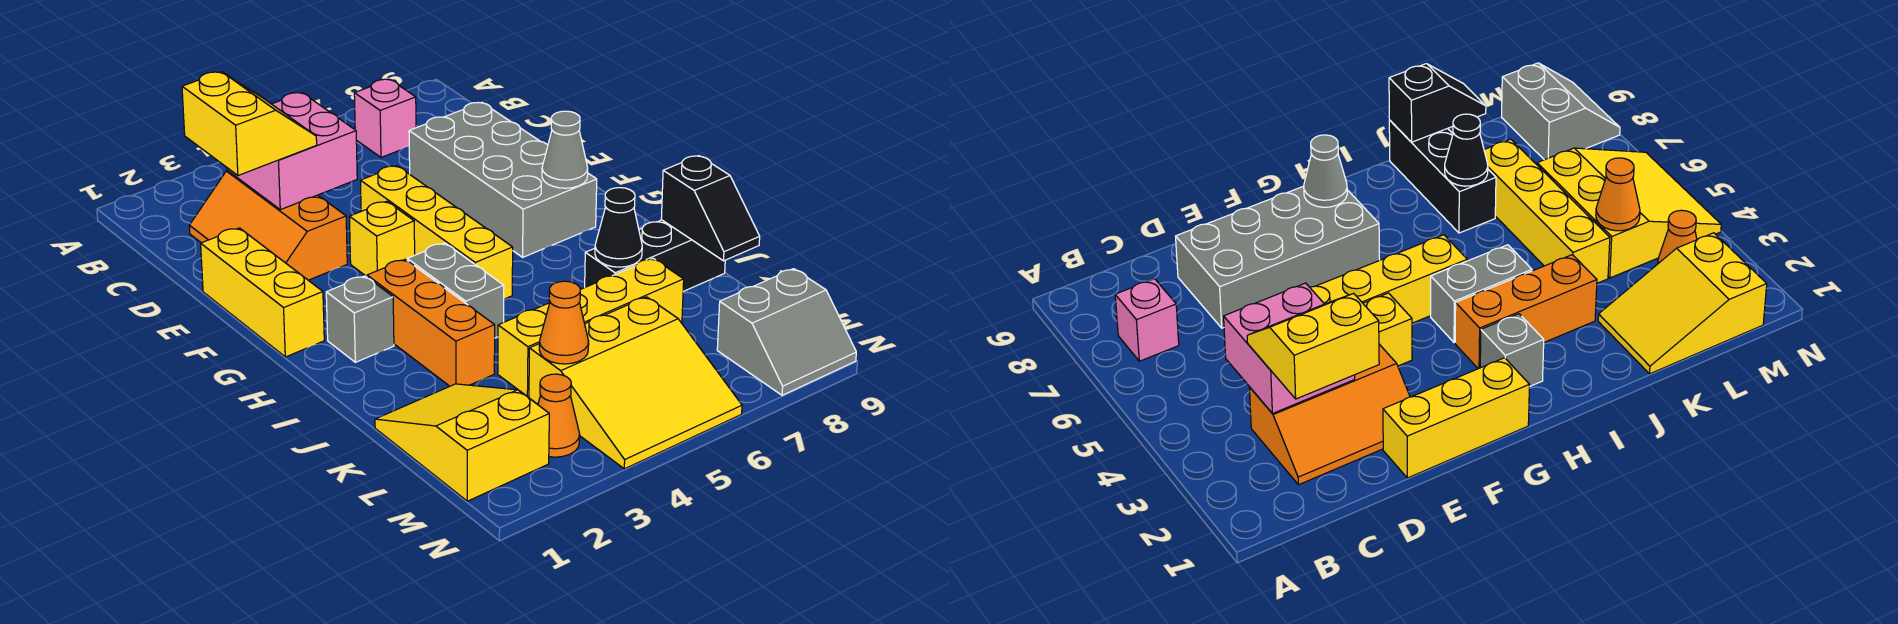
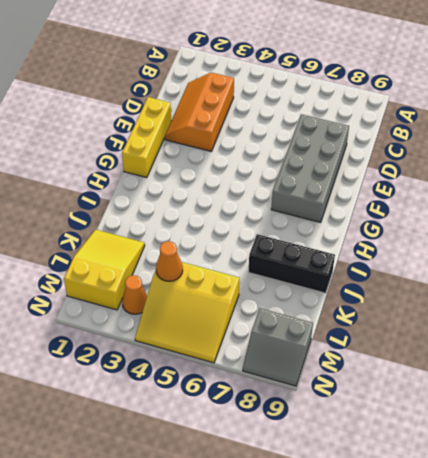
none -> pink brick B7 level 1
none -> yellow brick E5:H5 level 1
none -> yellow brick F4 level 1

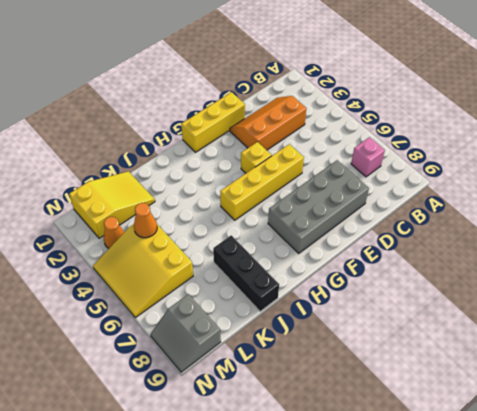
none -> grey brick H2 level 1
none -> orange brick H3:J3 level 1
none -> grey brick H4:I4 level 1

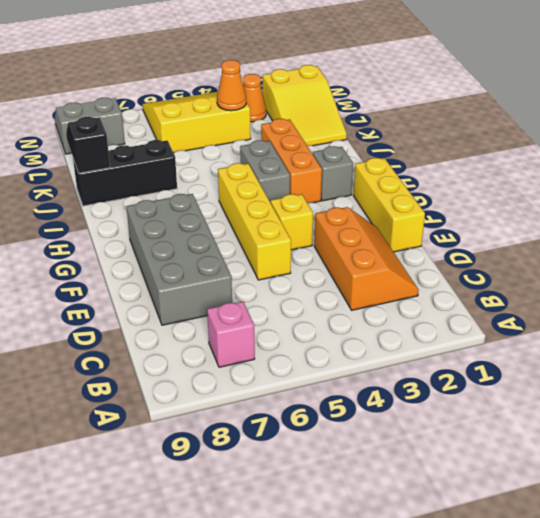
none -> yellow brick K4:K7 level 1
none -> pink brick C3:D4 level 2
none -> grey cone G8 level 2

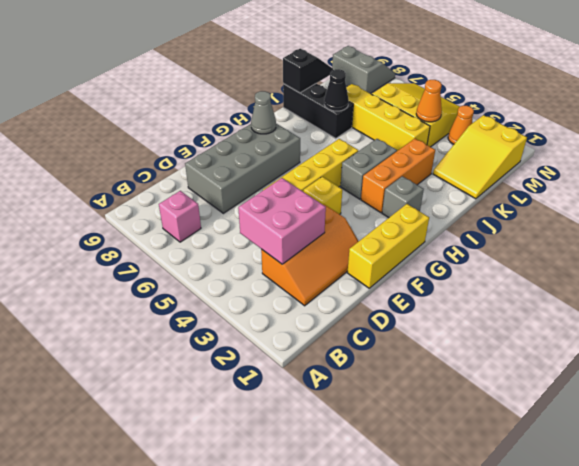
none -> yellow slope C2:D3 level 3 top 2

